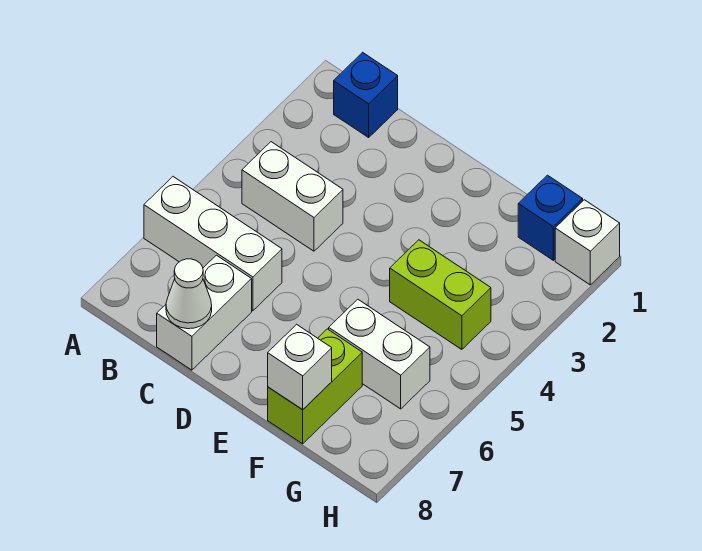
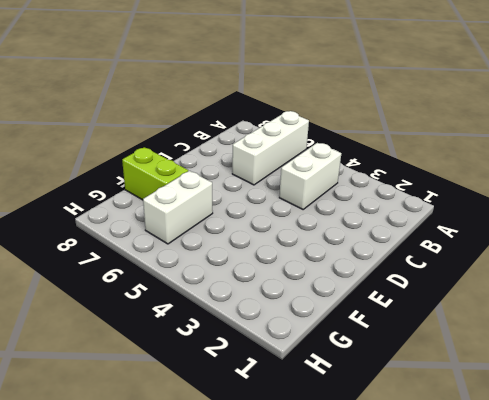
none -> blue brick B1 level 1
none -> white brick C7:C8 level 1

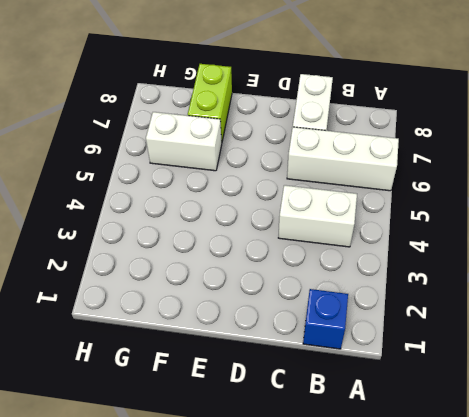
none -> lime brick F4:G4 level 1
none -> blue brick G1 level 1

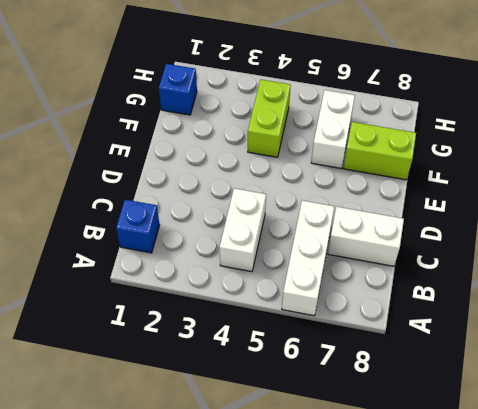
none -> white brick H1 level 1
none -> white cone C8 level 2

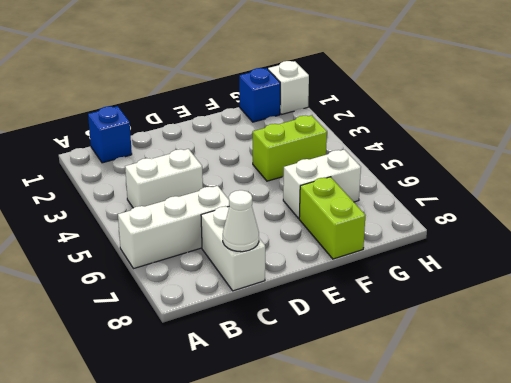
none -> white brick F8 level 2

